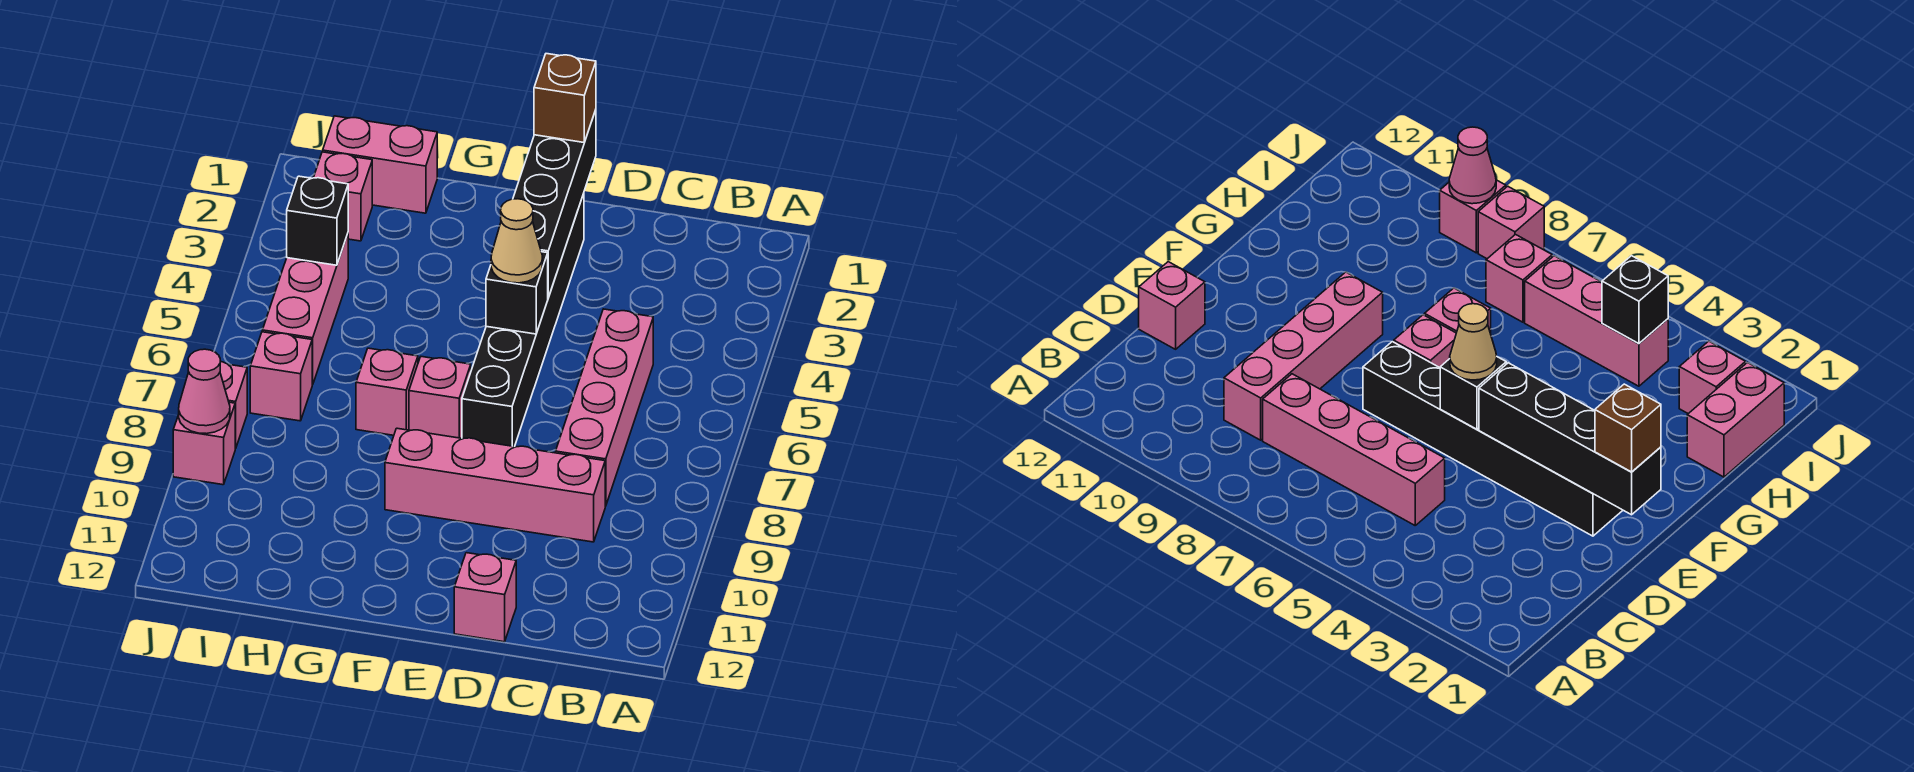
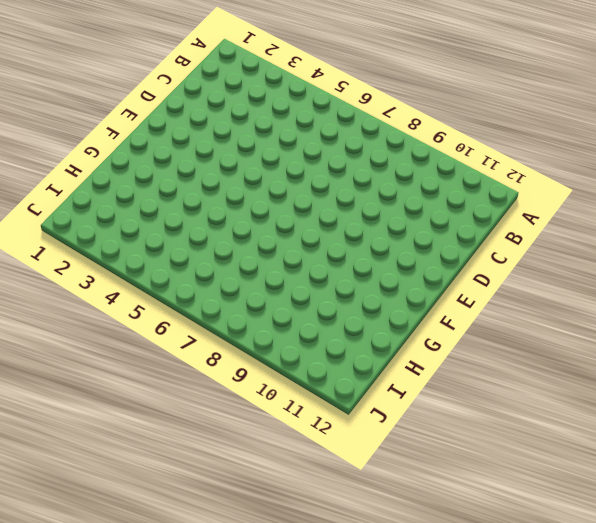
none -> pink brick C5:C8 level 1
none -> pink brick C9:F9 level 1
none -> pink brick D12 level 1

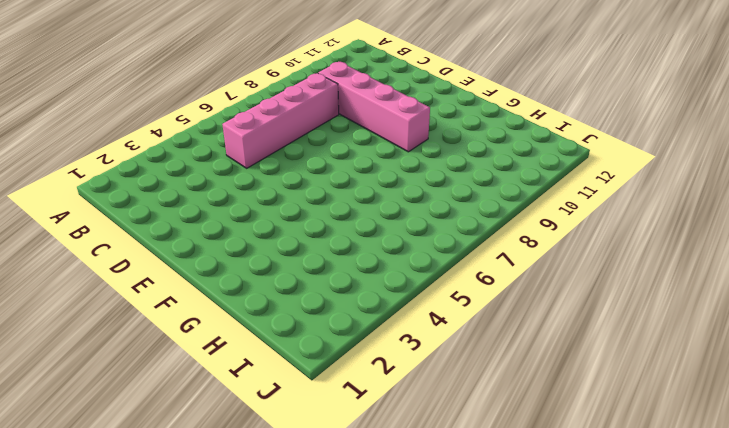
none -> pink brick D12 level 1
none -> black brick E2:E7 level 1
none -> pink brick F7 level 1

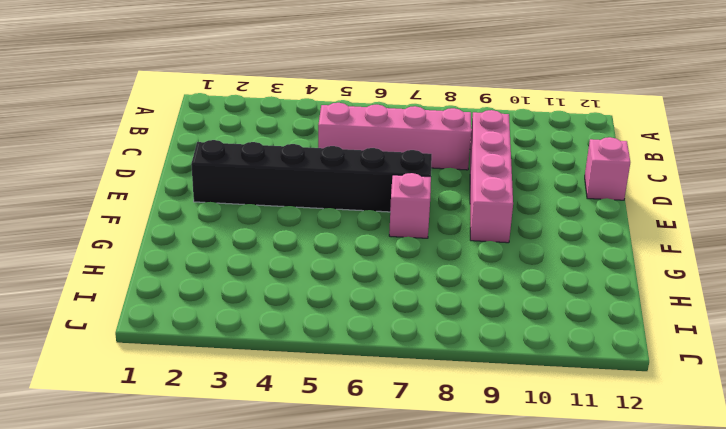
none -> pink brick G7 level 1
none -> pink brick H1:I1 level 1
none -> pink brick I2 level 1

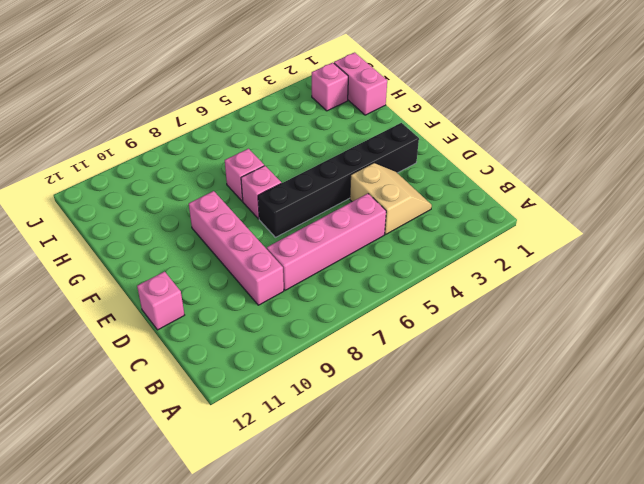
tan slope C3:D4 level 1 top 4 -> none
none -> pink brick I4:I6 level 1
none -> pink brick I7 level 1
none -> pink brick J8 level 1

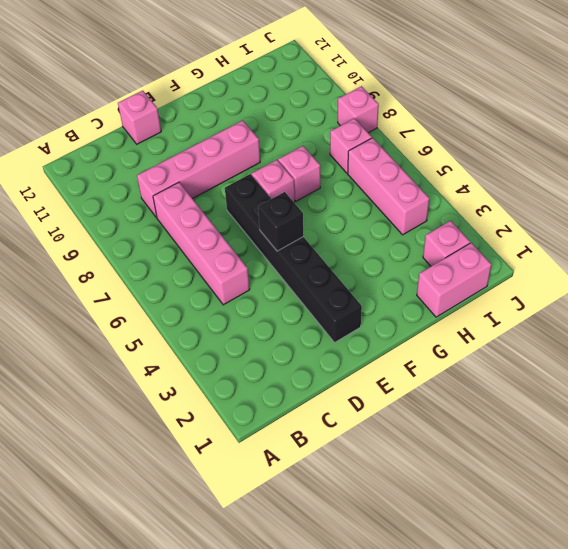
none -> pink brick J9 level 1
none -> black brick E1:E4 level 2
none -> black brick I4 level 2

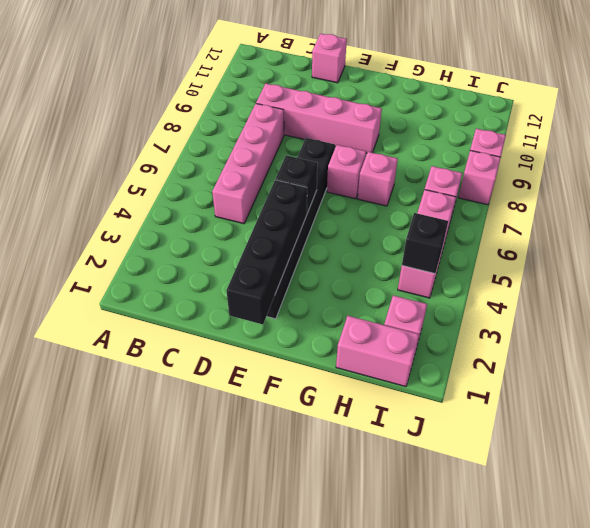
none -> pink cone J9 level 2
none -> brown brick E1 level 3
none -> tan cone E5 level 3

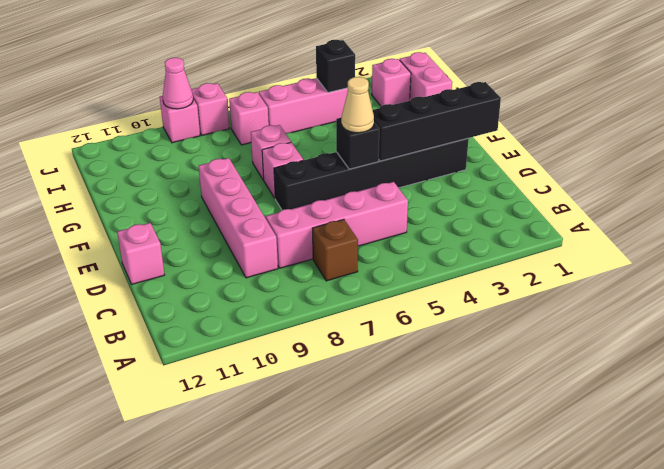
brown brick B7 level 1 -> brown brick E1 level 3

